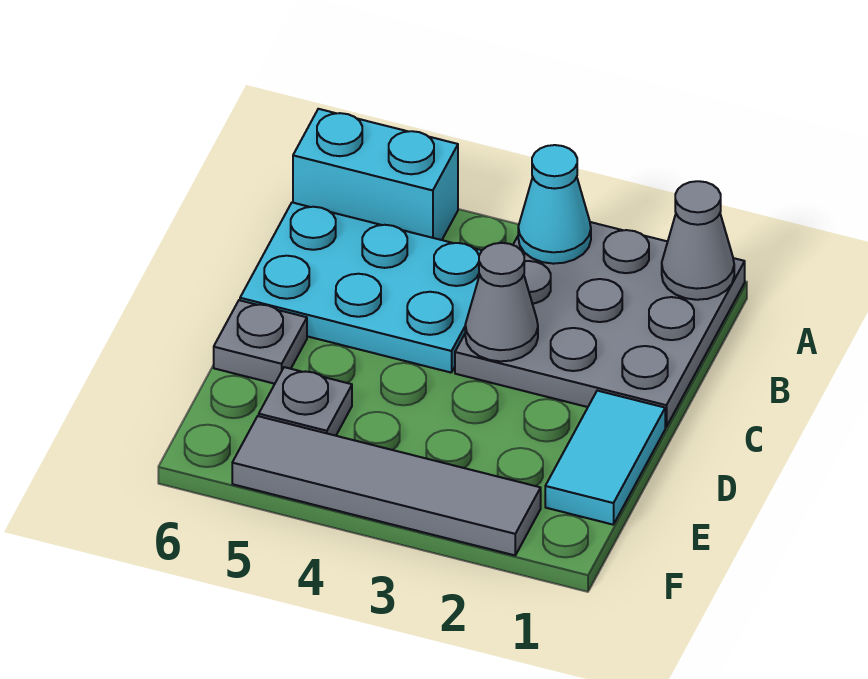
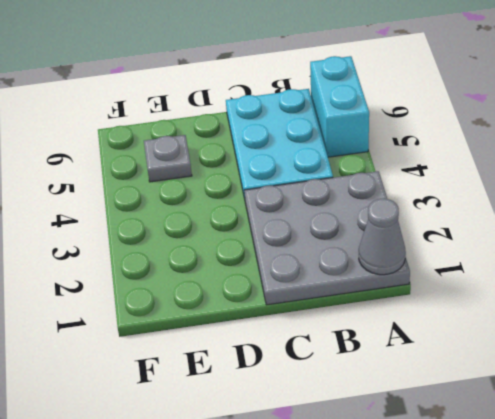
none -> cyan tile D1:E1 level 1
none -> grey plate D6 level 1

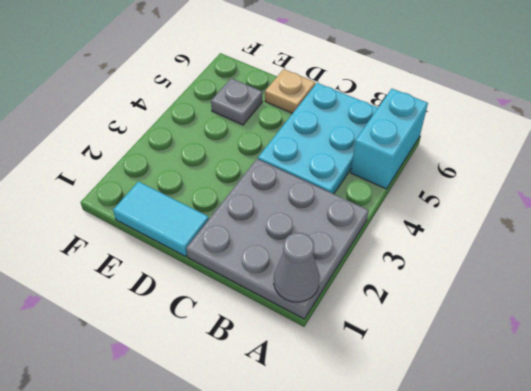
tan plate D6 level 1 -> grey plate D6 level 1
none -> grey tile F2:F5 level 1
none -> cyan cone A3 level 2

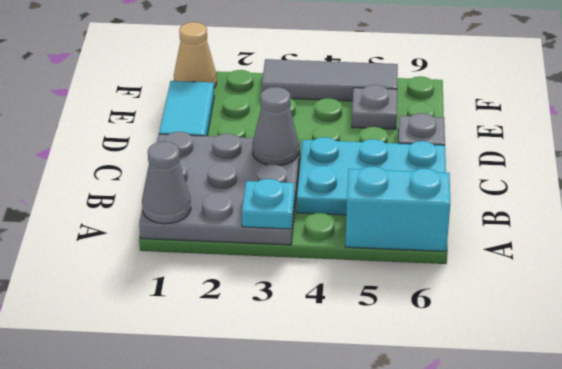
cyan plate A3 level 2 -> cyan cone A3 level 2
tan cone F1 level 1 -> none
grey tile F3:F5 level 1 -> grey tile F2:F5 level 1

